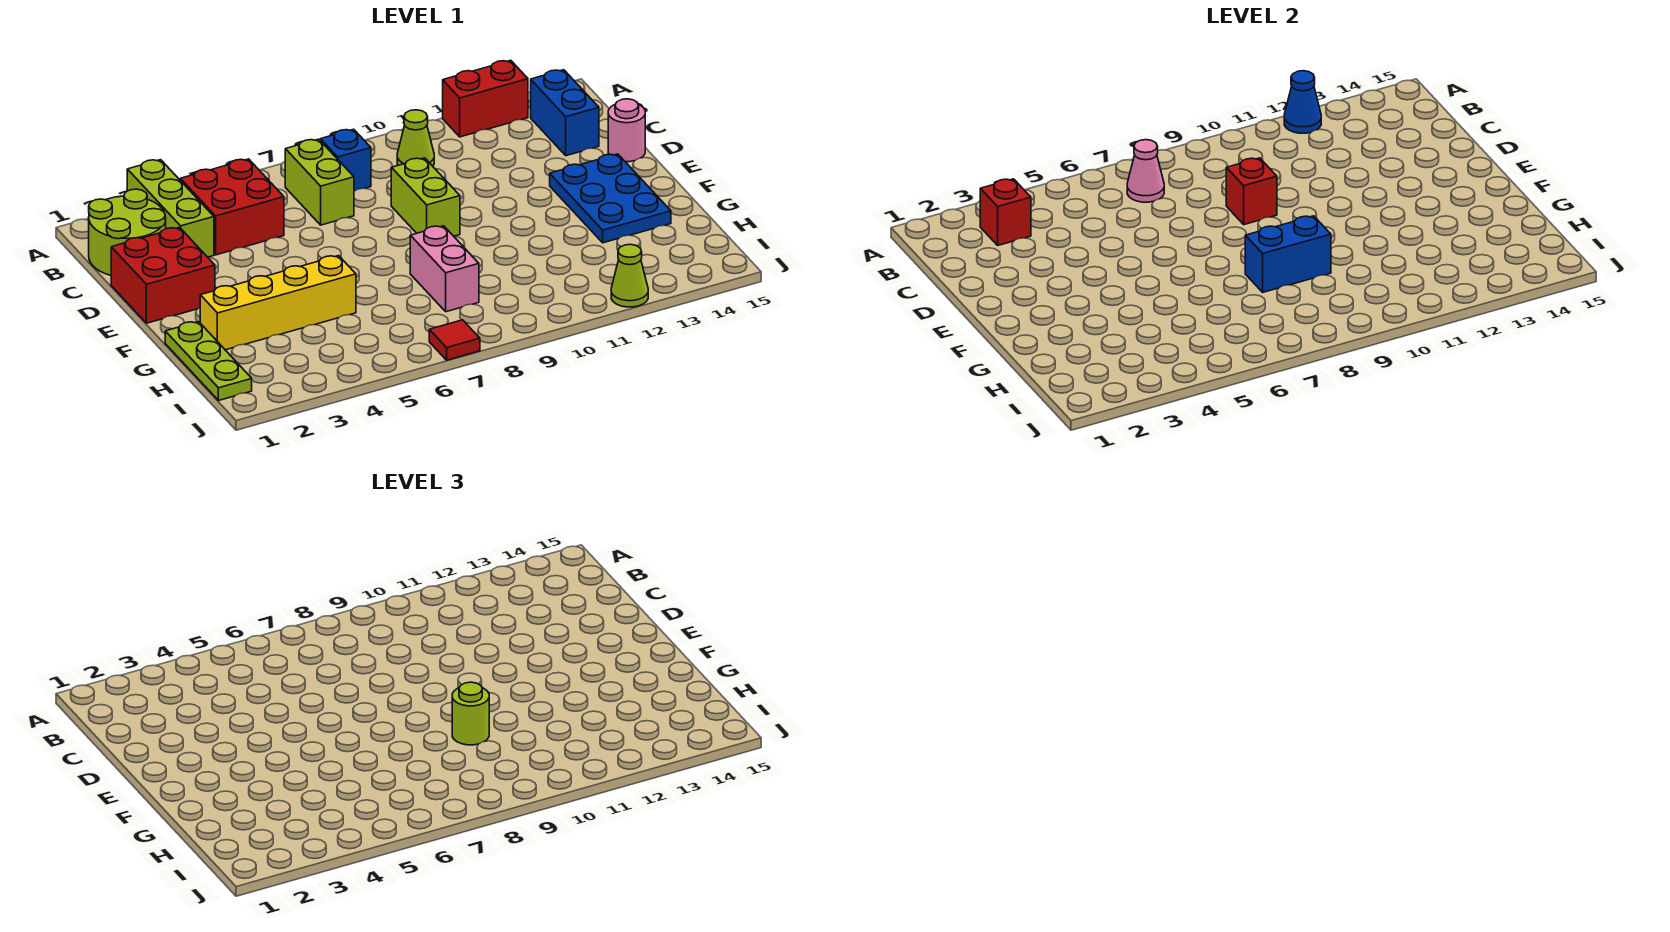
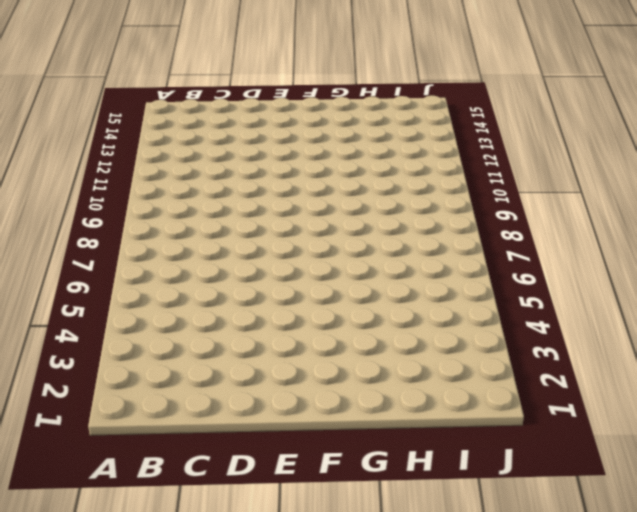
none -> lime brick A3:C3 level 1
none -> red brick A12:A13 level 1
none -> lime round brick B1:C2 level 1

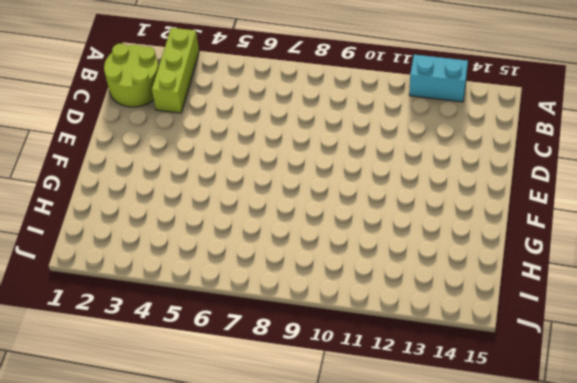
cyan brick A12:A13 level 1 -> red brick A12:A13 level 1
none -> red brick B4:C5 level 1
none -> lime brick B7:C7 level 1
none -> blue brick B8 level 1

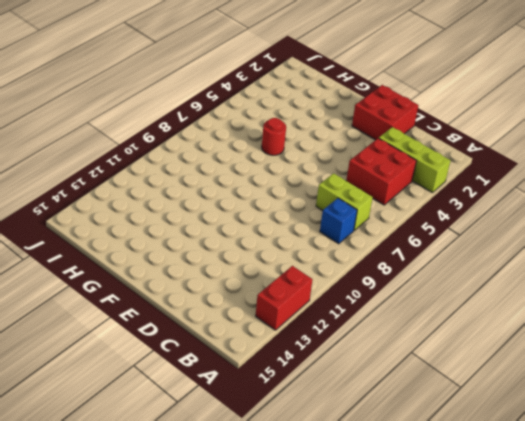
red round brick G6 level 1 -> none
none -> lime round brick B1:C2 level 1
none -> lime cone B10 level 1
none -> blue brick B14:C14 level 1

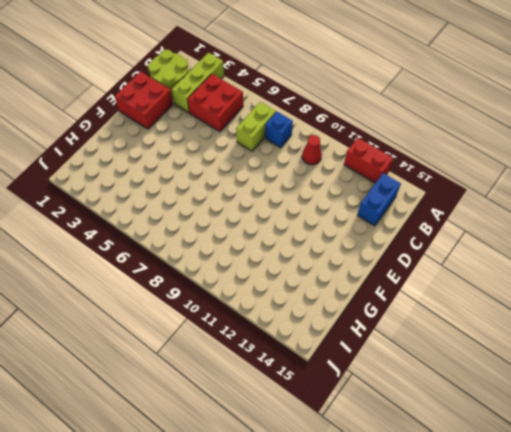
red cone B10 level 1 -> lime cone B10 level 1
none -> lime brick D9:E9 level 1
none -> pink round brick D15 level 1
none -> blue plate E13:G14 level 1

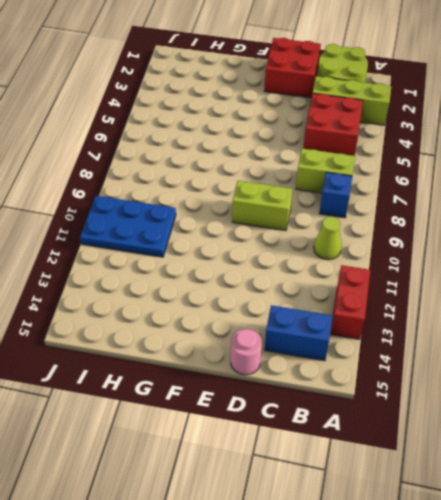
blue plate H10:J11 level 1 -> blue plate E13:G14 level 1
none -> lime plate G1:I1 level 1
none -> yellow brick G2:G5 level 1
none -> pink brick G8:H8 level 1

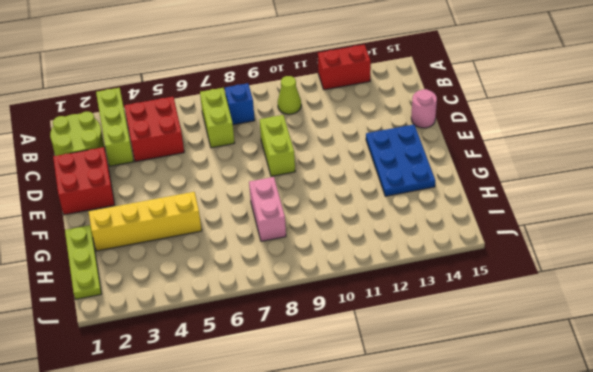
none -> blue brick B14:C14 level 1
none -> red tile J7 level 1
none -> lime cone J12 level 1

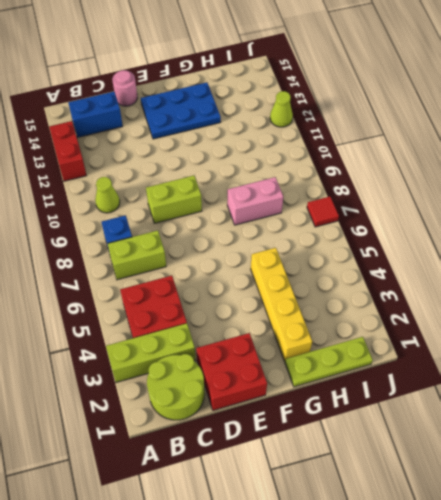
none -> blue cone A12 level 2
none -> red brick B3 level 2
none -> pink cone B7 level 2

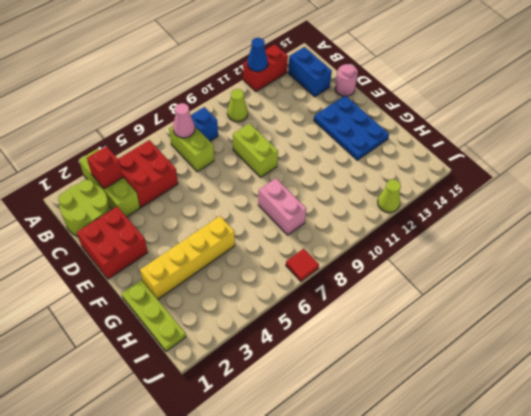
none -> red brick D9 level 2
none -> blue brick G8:G9 level 2
none -> lime round brick G9 level 3

